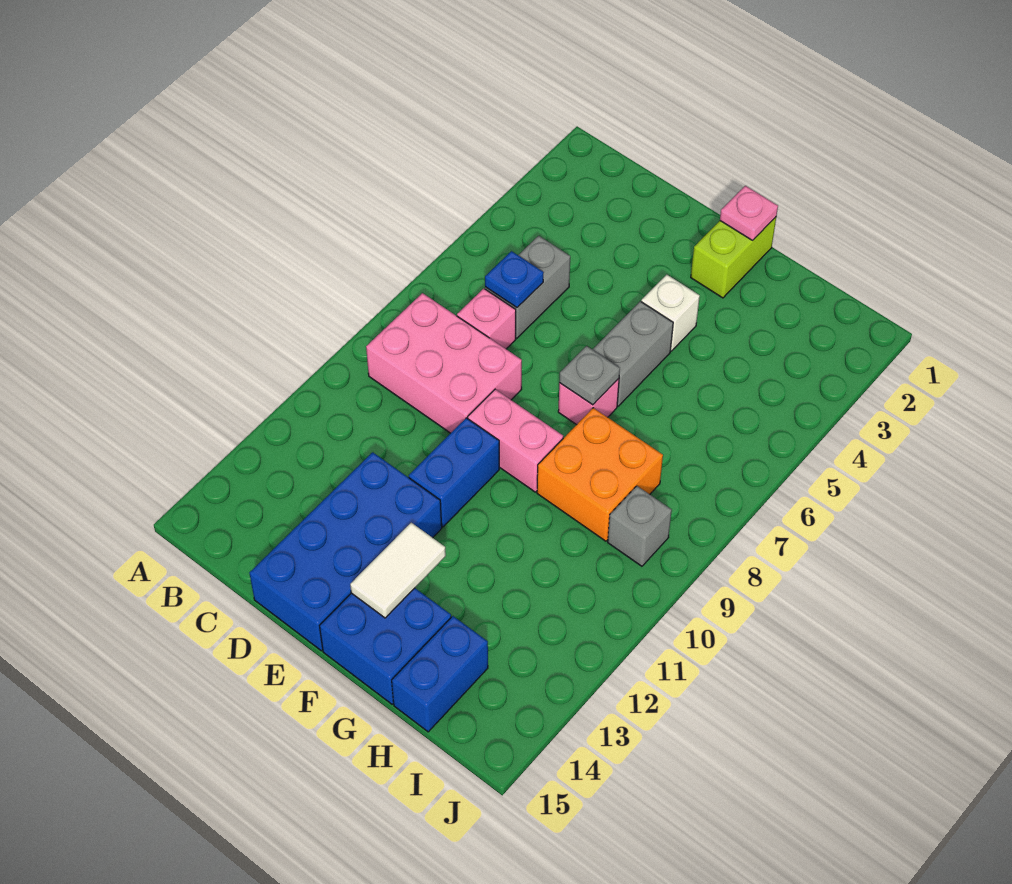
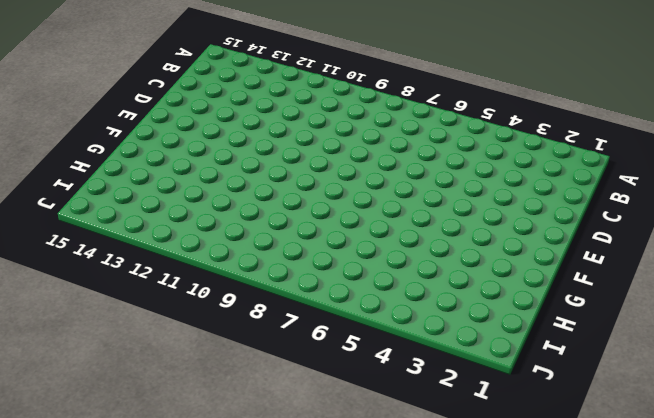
none -> pink brick B8:D9 level 1
none -> grey brick C5:C6 level 1
none -> pink brick C7 level 1

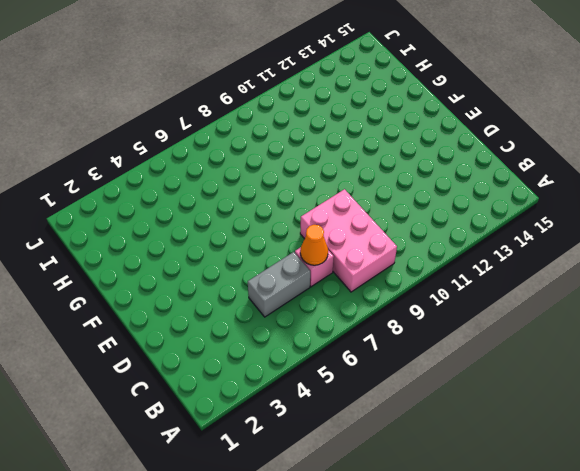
orange cone C7 level 2 -> none
none -> blue brick D12:E15 level 1
none -> pink brick E9:F9 level 1
none -> blue brick E10:E11 level 1

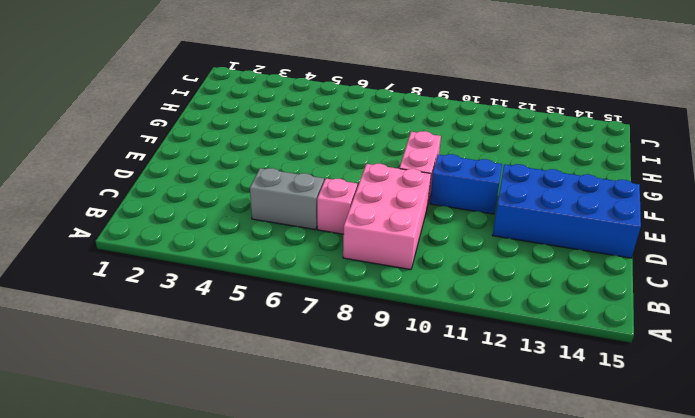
none -> lime brick F1:F2 level 1
none -> white brick F4 level 1
none -> grey brick F5:F6 level 1

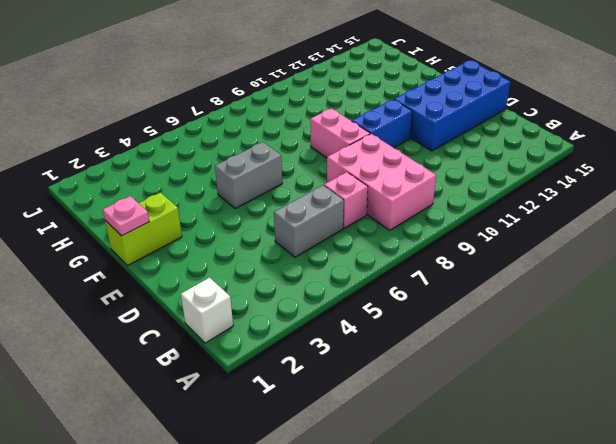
white brick B1 level 1 -> white brick F4 level 1
none -> pink brick F7 level 1
none -> blue brick F14:G15 level 1
none -> orange brick G8:H9 level 1

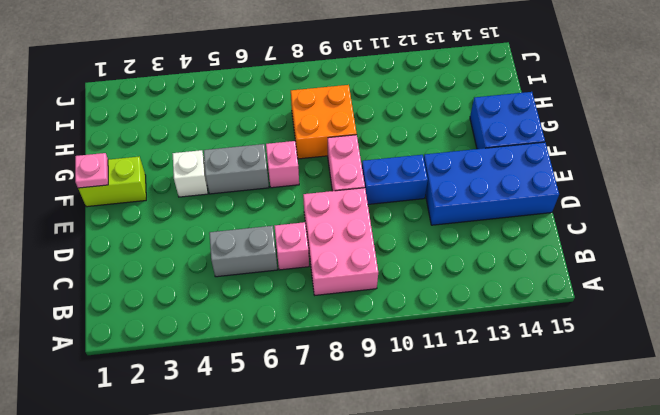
none -> blue brick H14:H15 level 1
none -> grey brick I9 level 1
none -> blue plate C6 level 2

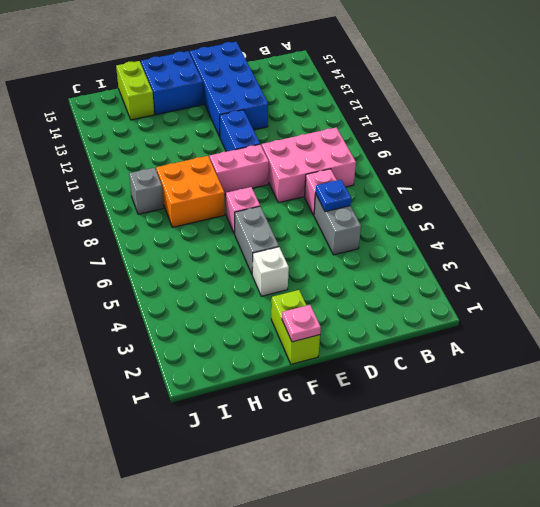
lime brick H14:H15 level 1 -> blue brick H14:H15 level 1
none -> grey plate F7 level 2
none -> white tile F13:F14 level 2

